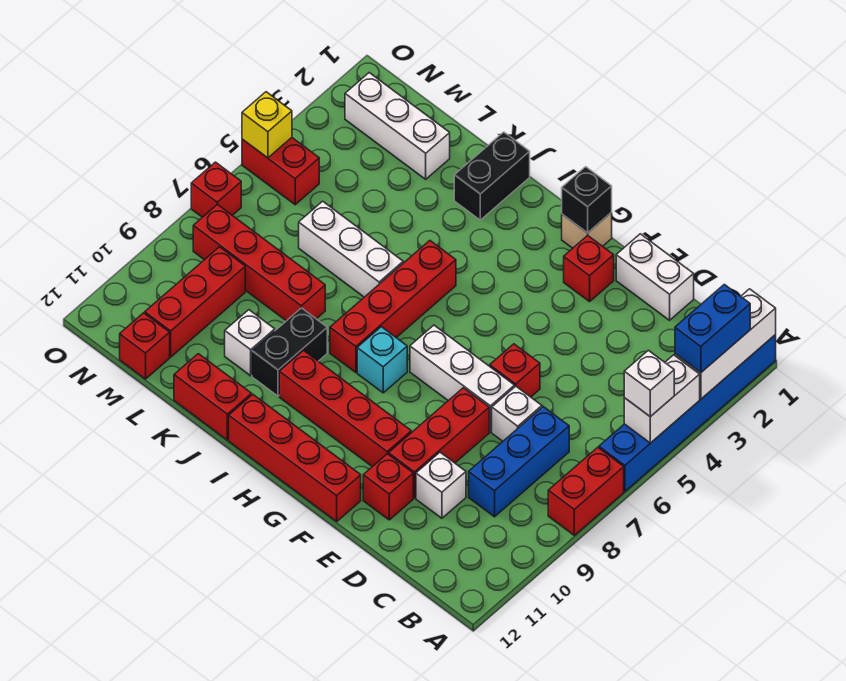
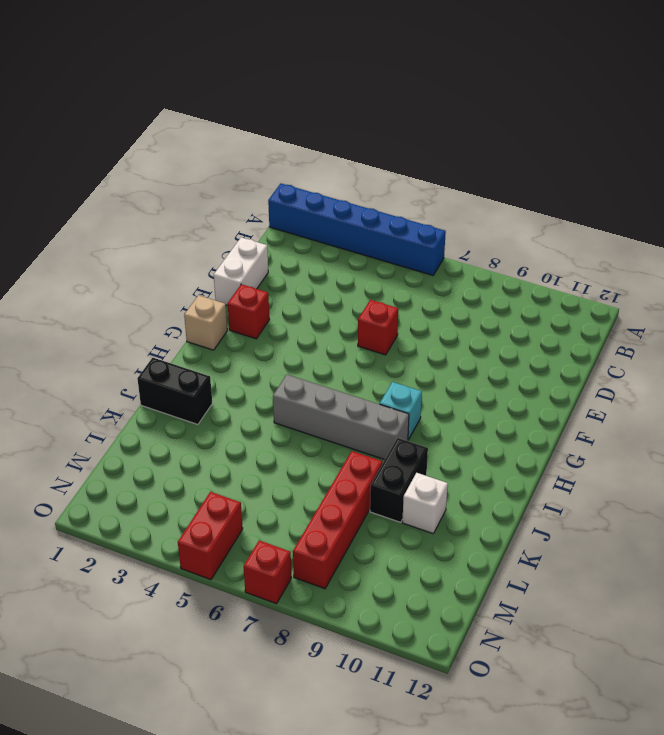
grey brick I5:I8 level 1 -> red brick I5:I8 level 1
black brick J9:K9 level 1 -> black brick J9:J10 level 1
none -> red brick A7:A8 level 1
none -> blue brick C7:C9 level 1
none -> white brick D7 level 1
none -> white brick D10 level 1

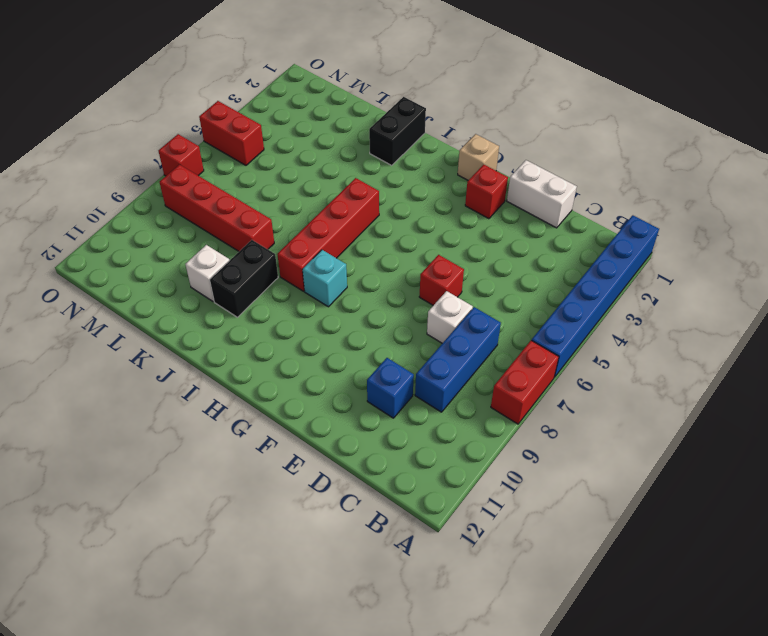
blue brick D10 level 1 -> white brick D10 level 1
none -> white brick E7:G7 level 1
none -> red brick E8:E10 level 1
none -> red brick E11 level 1
none -> red brick F10:I10 level 1

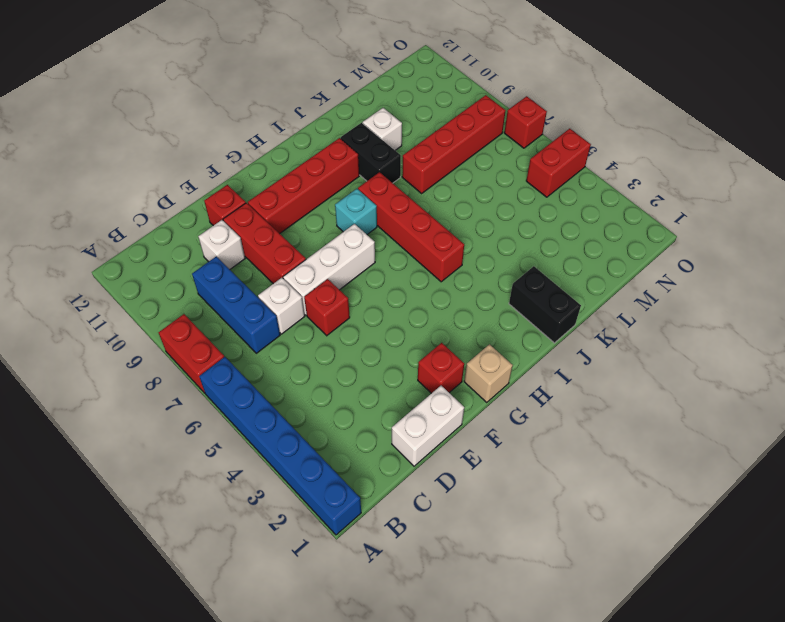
none -> red brick F12:I12 level 1
none -> white brick J6:L6 level 1
none -> red brick J12:K12 level 1
none -> white brick L2:N2 level 1

